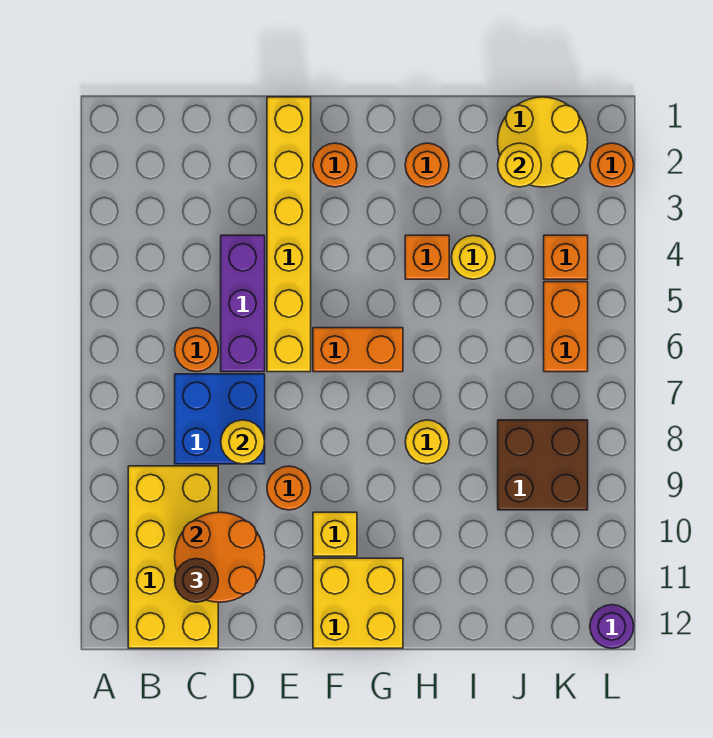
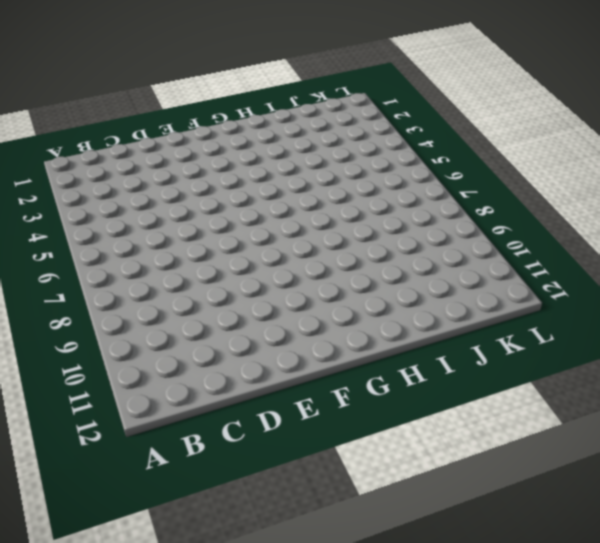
none -> yellow brick B9:C12 level 1
none -> orange round brick C6 level 1
none -> blue brick C7:D8 level 1

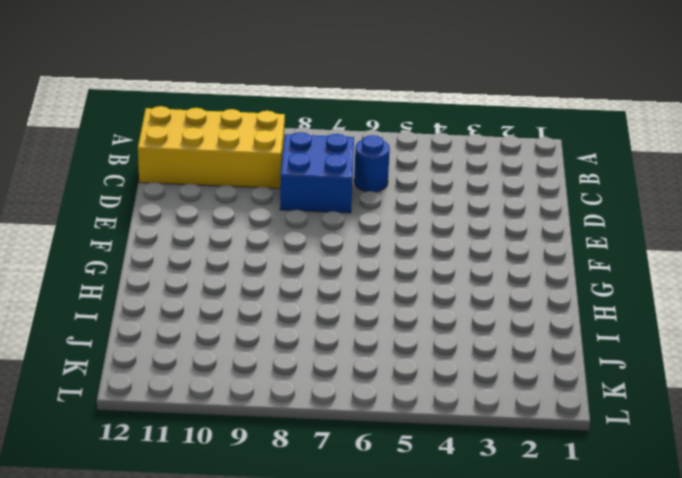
blue round brick C6 level 1 -> orange round brick C6 level 1
none -> purple brick D4:D6 level 1
none -> yellow brick E1:E6 level 1
none -> orange round brick E9 level 1

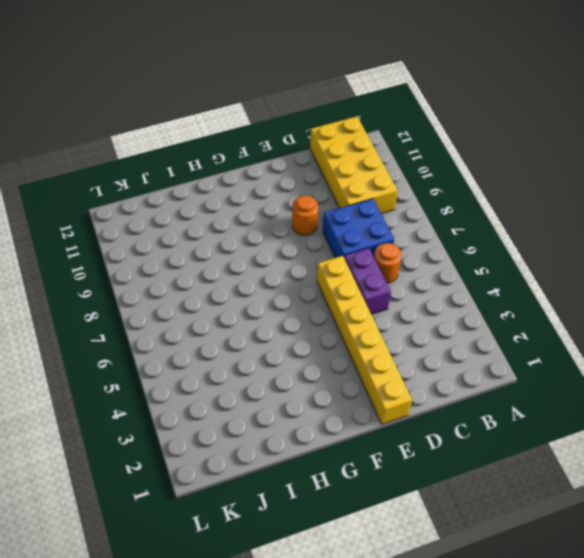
purple brick D5:D6 level 1 -> purple brick D4:D6 level 1
none -> orange round brick F2 level 1
none -> orange brick F6:G6 level 1
none -> yellow brick F10 level 1

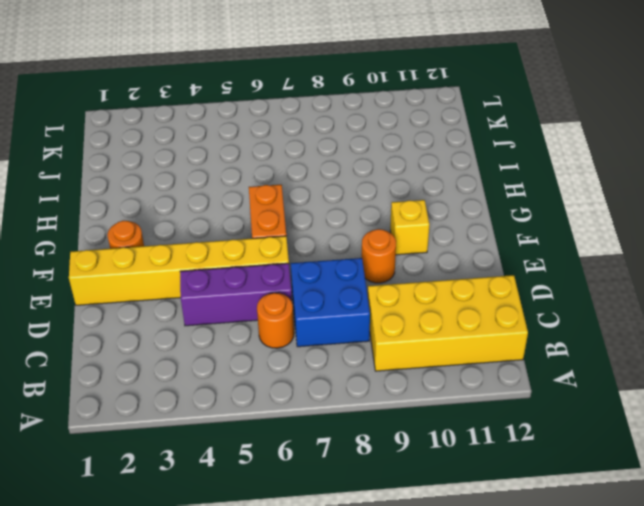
none -> yellow brick F11:G12 level 1
none -> orange round brick H2 level 1
none -> orange brick H4 level 1

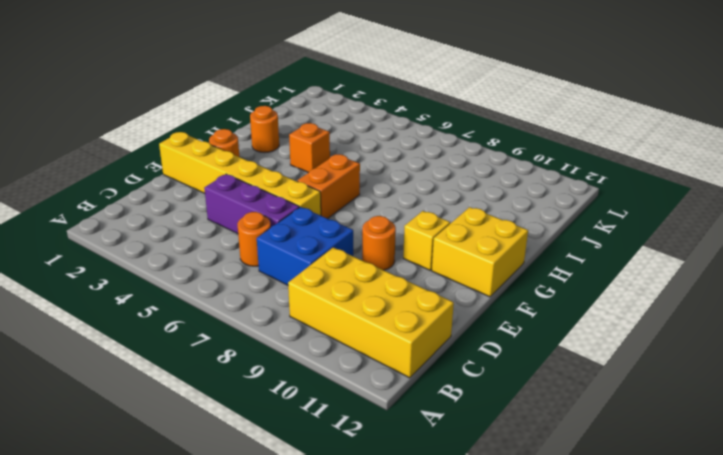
none -> yellow round brick H8 level 1
none -> yellow round brick I4 level 1
none -> yellow round brick J1:K2 level 1

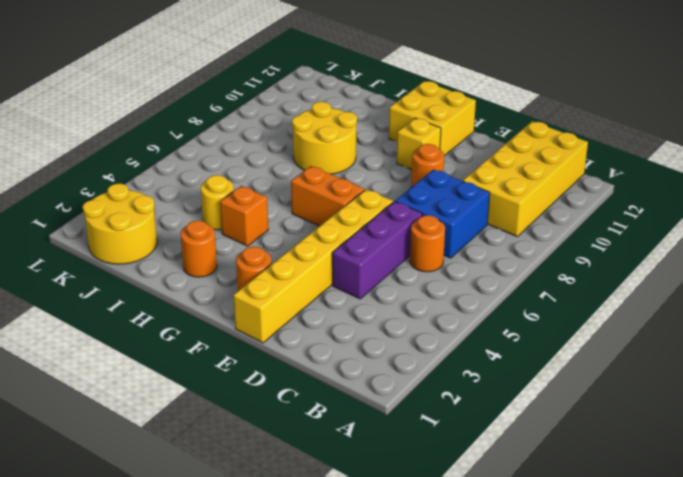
yellow round brick H8:I9 level 1 -> yellow round brick H8 level 1
none -> brown brick J8:K9 level 1
none -> orange brick K4 level 1
none -> orange brick K5:K6 level 1

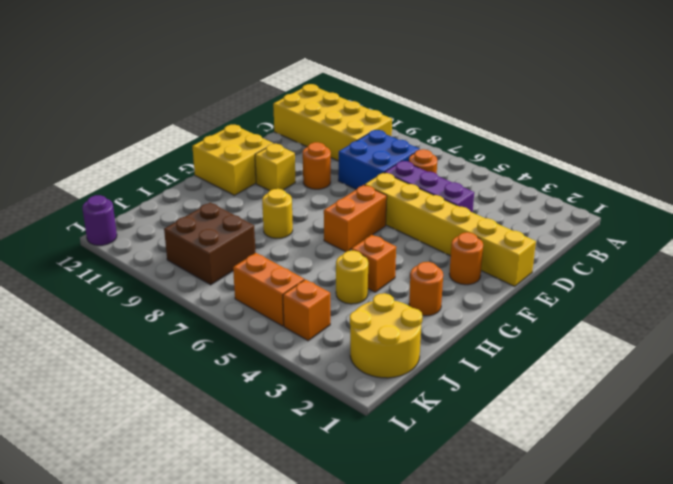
none -> orange round brick L2 level 1
none -> orange round brick C10:D11 level 2
none -> yellow round brick D8 level 2

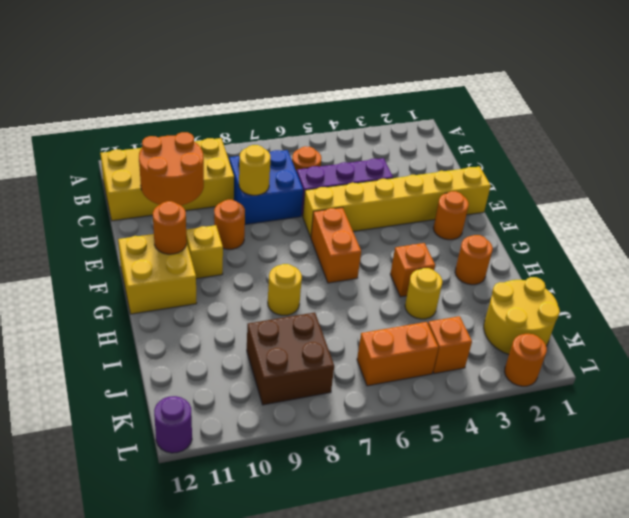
orange round brick F11 level 2 -> none
none -> yellow round brick J2 level 2
none -> brown round brick C11 level 3

